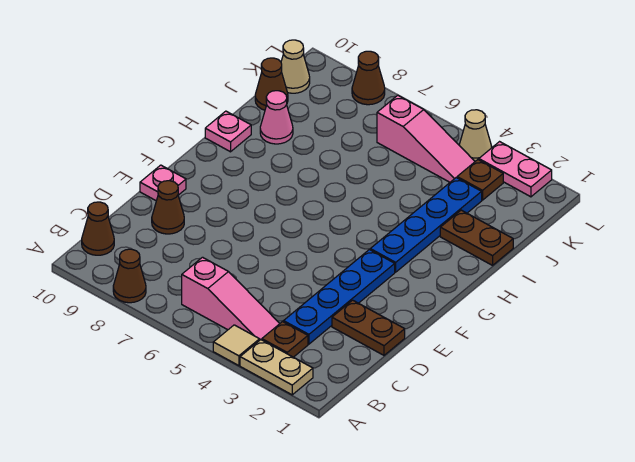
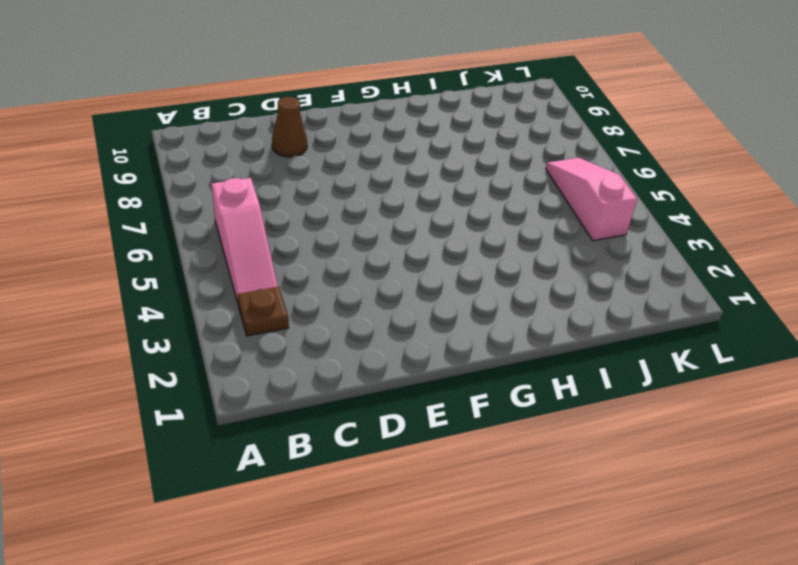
pink slope K4:K6 level 1 top 4 -> pink slope K4:K6 level 1 top 6
none -> tan plate A2:A3 level 1
none -> tan tile A4 level 1
none -> brown cone A8 level 1

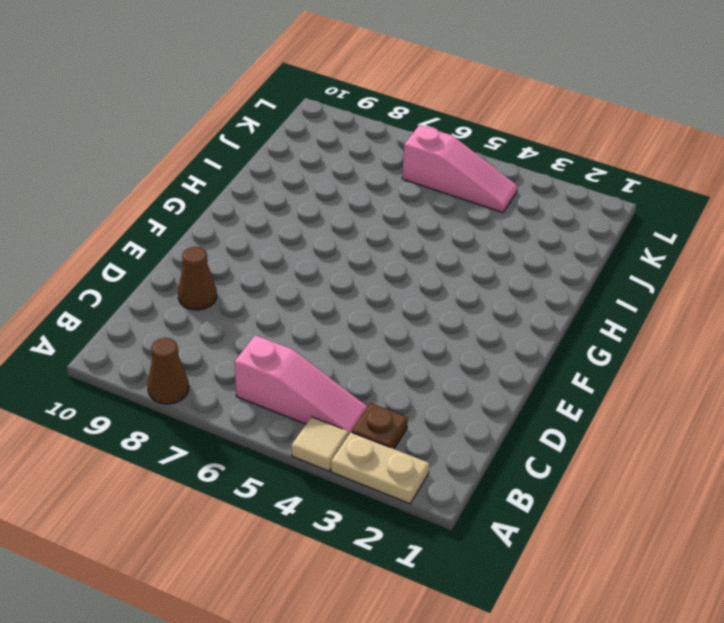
none -> brown cone B10 level 1
none -> blue plate C3:F3 level 1
none -> brown plate D1:D2 level 1

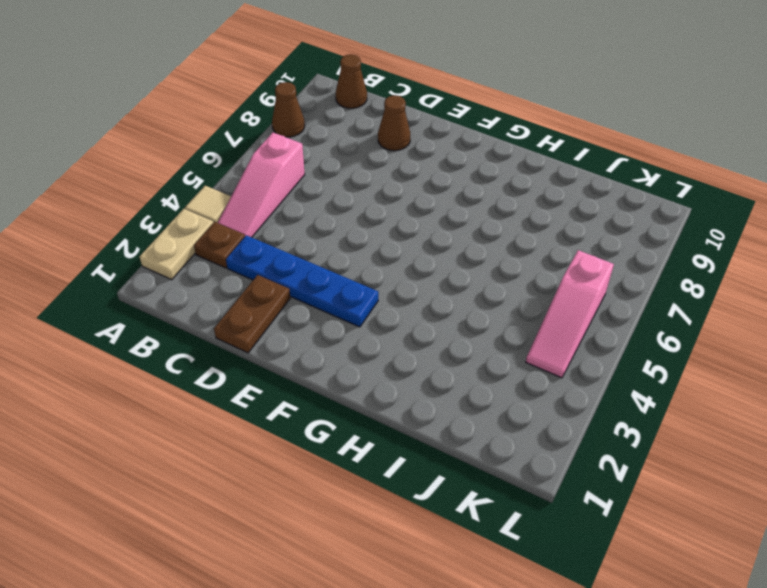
none -> pink plate E10 level 1
none -> blue plate G3:J3 level 1
none -> pink plate H10 level 1

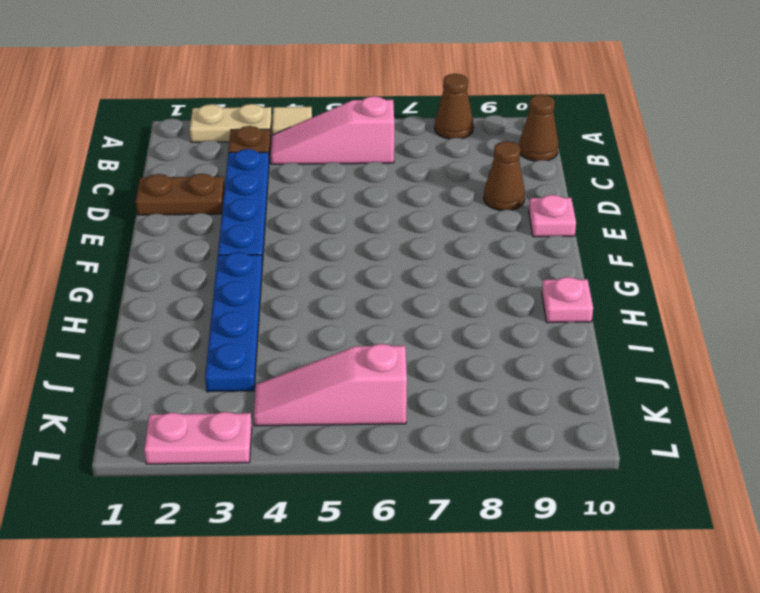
none -> brown plate I1:I2 level 1
none -> pink cone I9 level 1
none -> brown cone J10 level 1

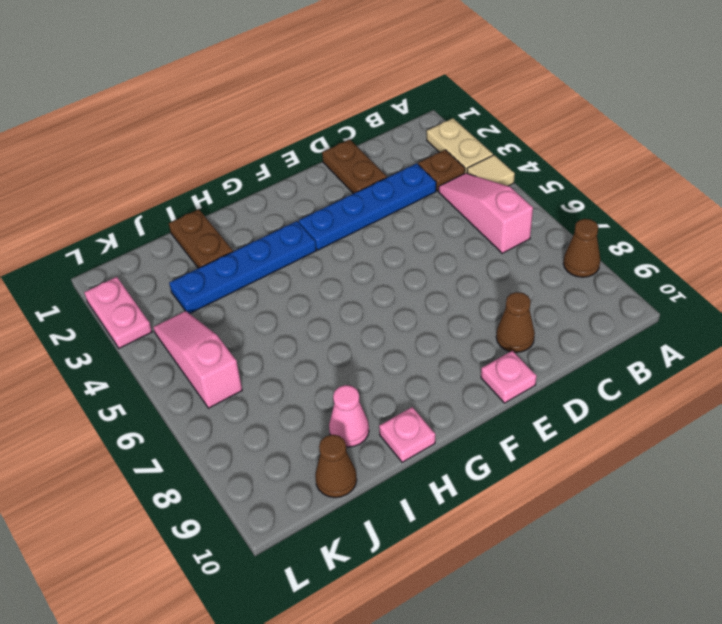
none -> brown cone B10 level 1
none -> brown plate K3 level 1
none -> tan cone K10 level 1

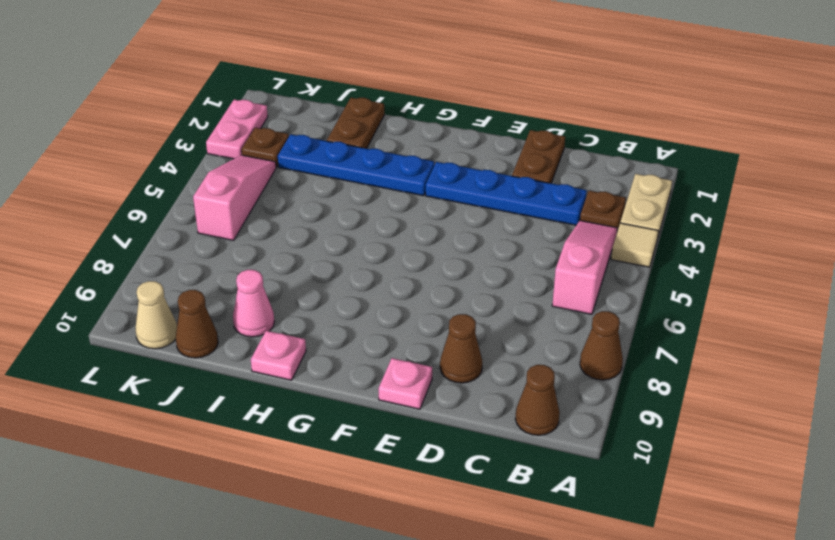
none -> tan cone L4 level 1
none -> brown cone L8 level 1

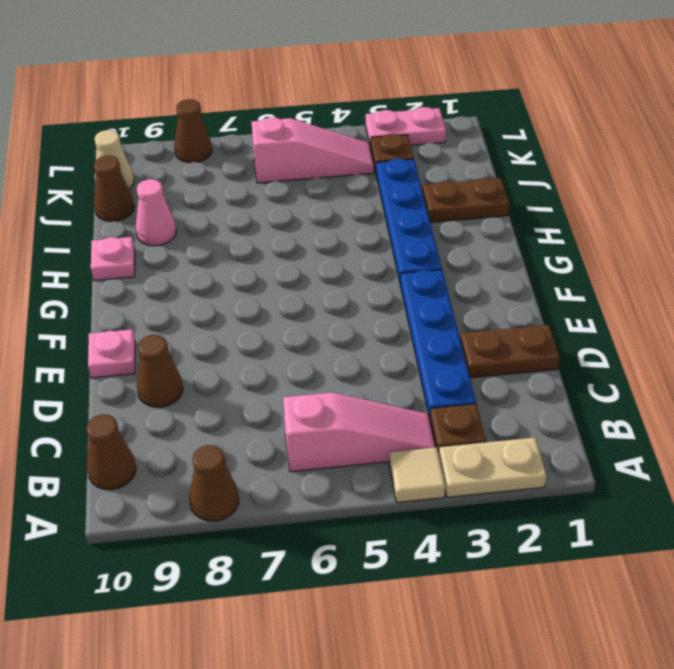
none -> tan cone L4 level 1

